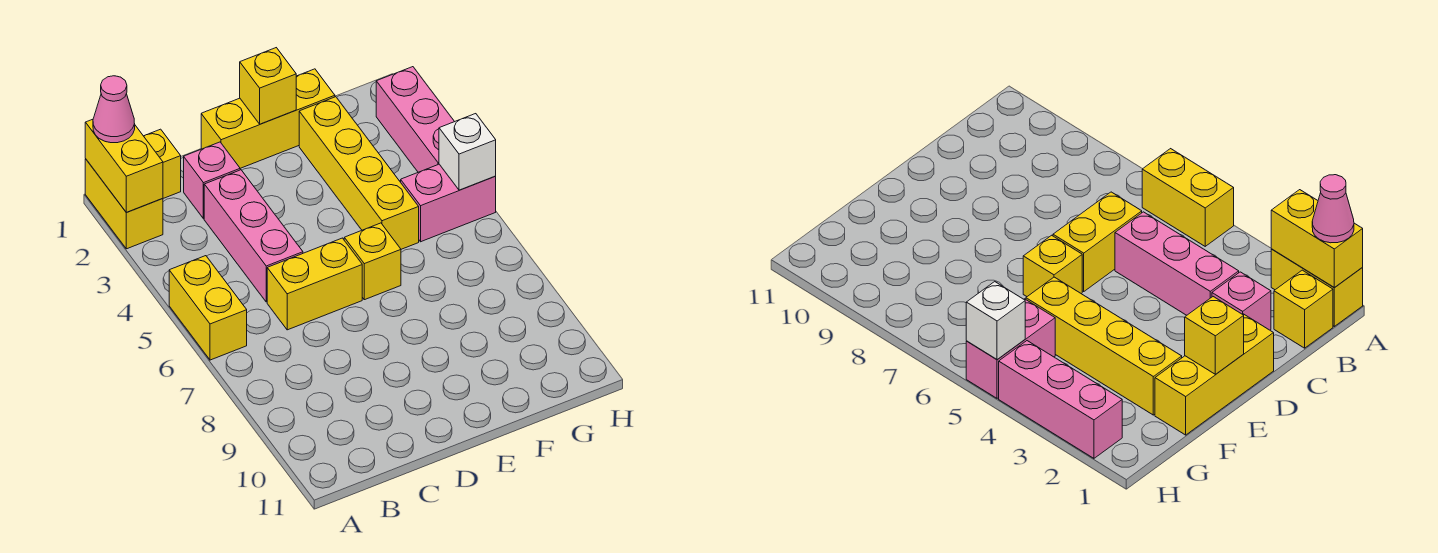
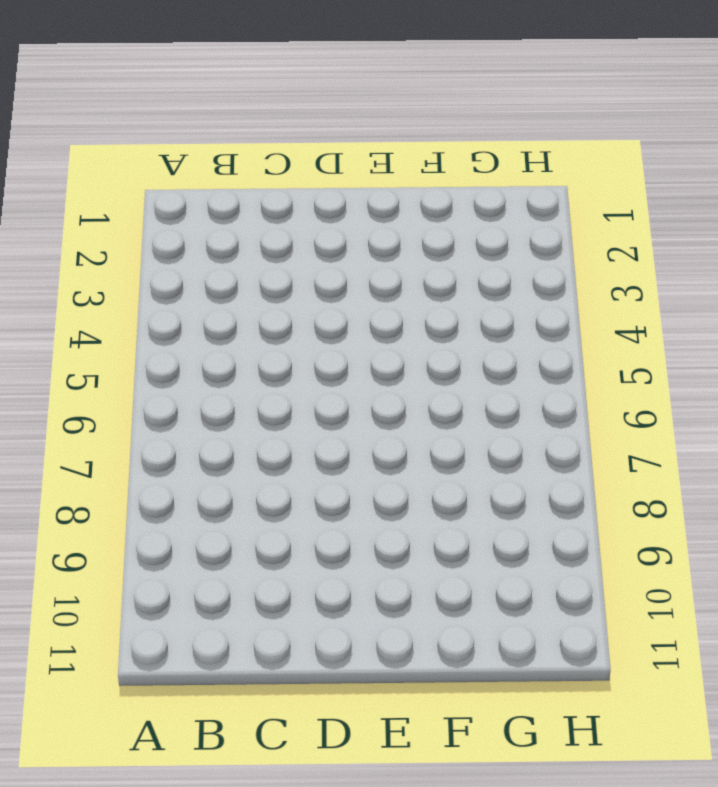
none -> yellow brick A1:A2 level 1
none -> yellow brick A5:A6 level 1
none -> yellow brick B1 level 1

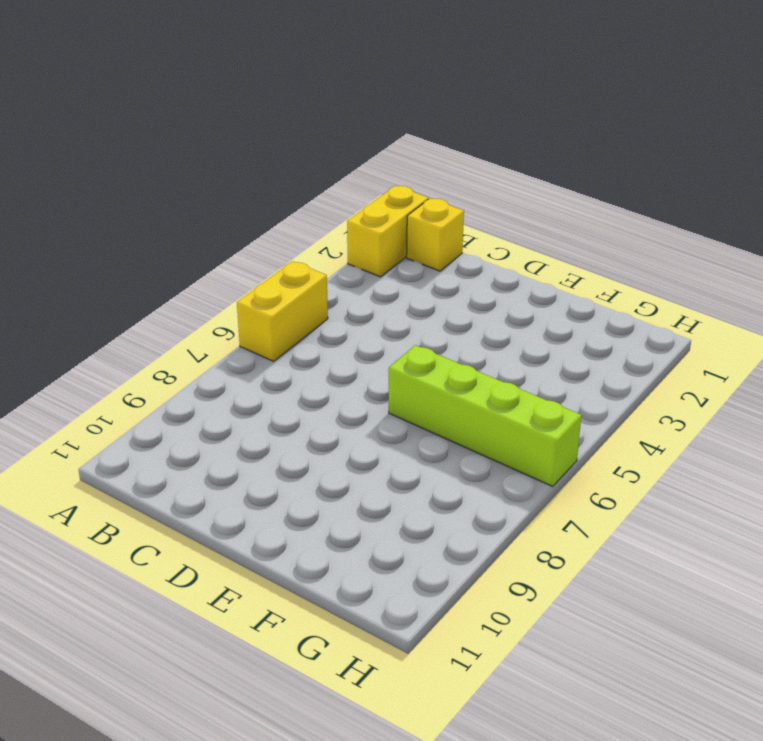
lime brick E6:H6 level 1 -> yellow brick E6 level 1
none -> pink brick C2 level 1
none -> pink brick C3:C5 level 1
none -> yellow brick C6:D6 level 1

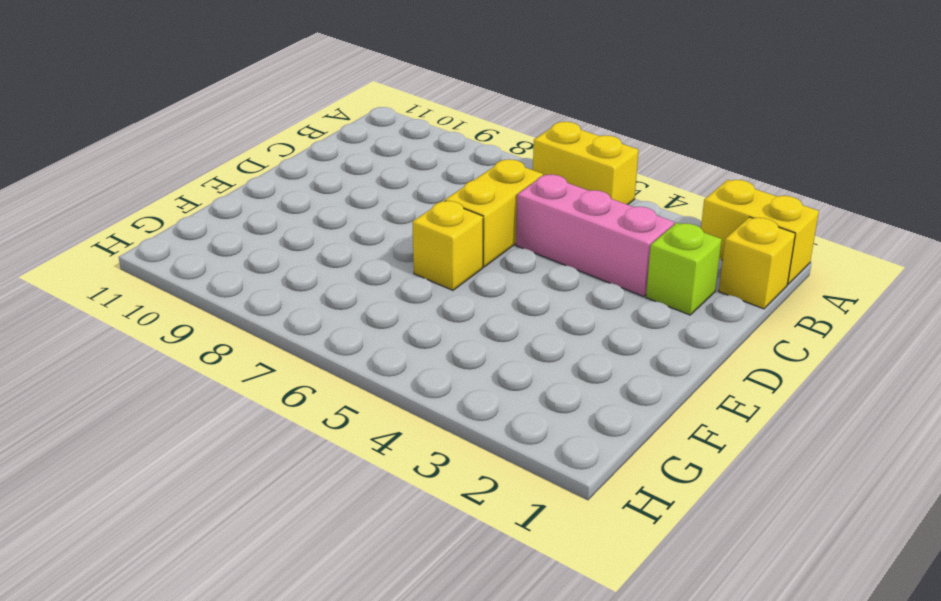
lime brick C2 level 1 -> pink brick C2 level 1
none -> yellow brick D1:F1 level 1
none -> yellow brick F2:F5 level 1
none -> pink brick G5:H5 level 1

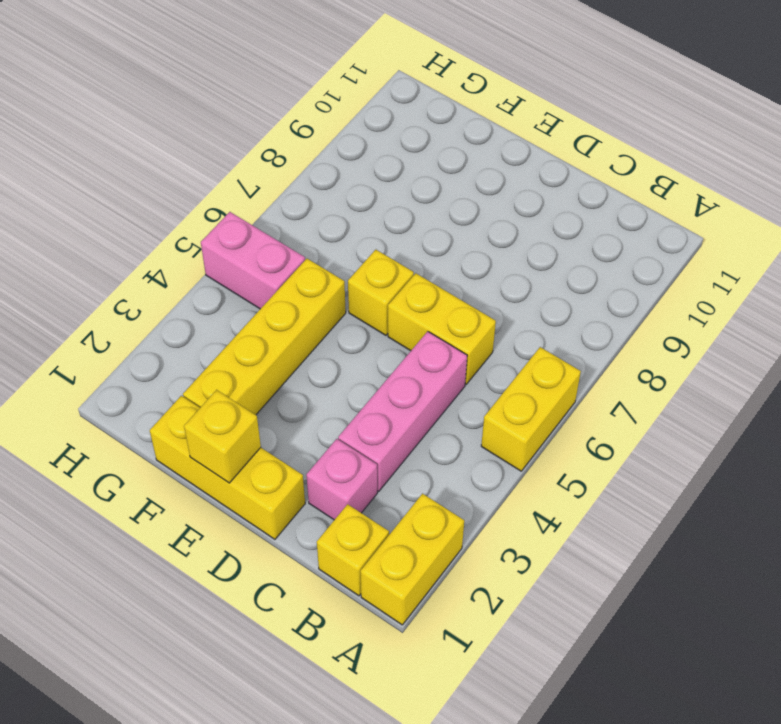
none -> pink brick H2:H4 level 1
none -> yellow brick A1:A2 level 2
none -> white brick H5 level 2

